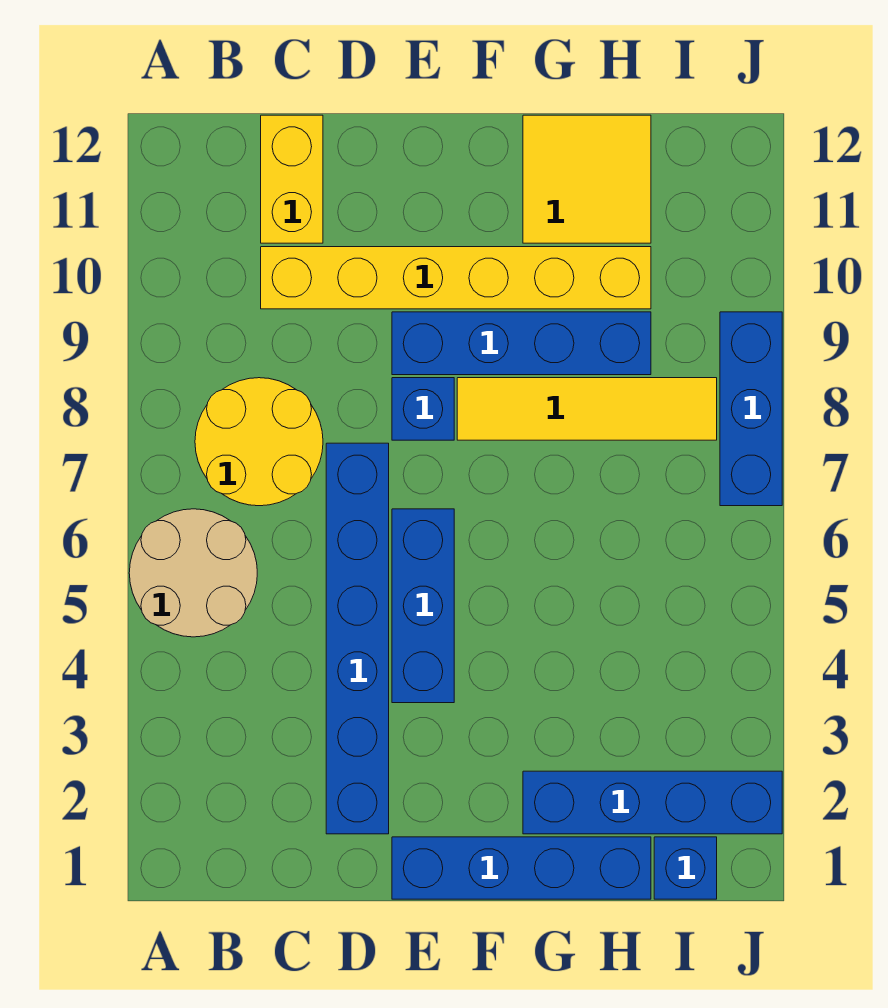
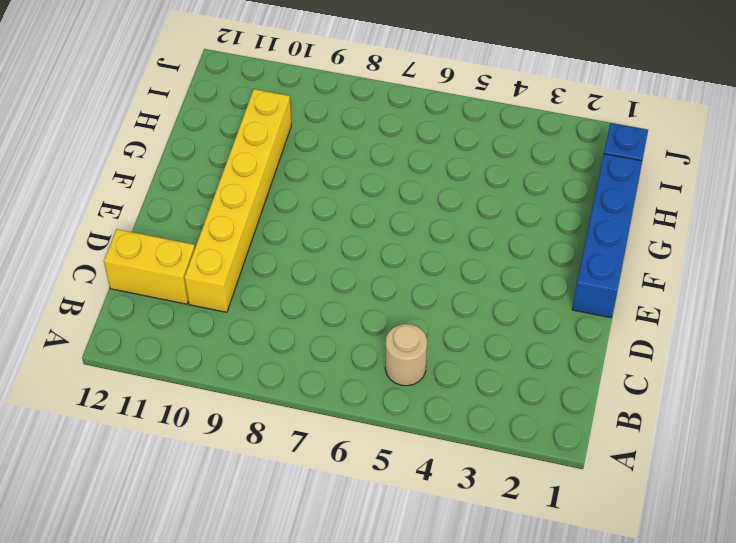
tan round brick B5 level 1 -> tan round brick A5:B6 level 1
none -> yellow round brick B7:C8 level 1
none -> blue brick D2:D7 level 1
none -> blue brick E4:E6 level 1

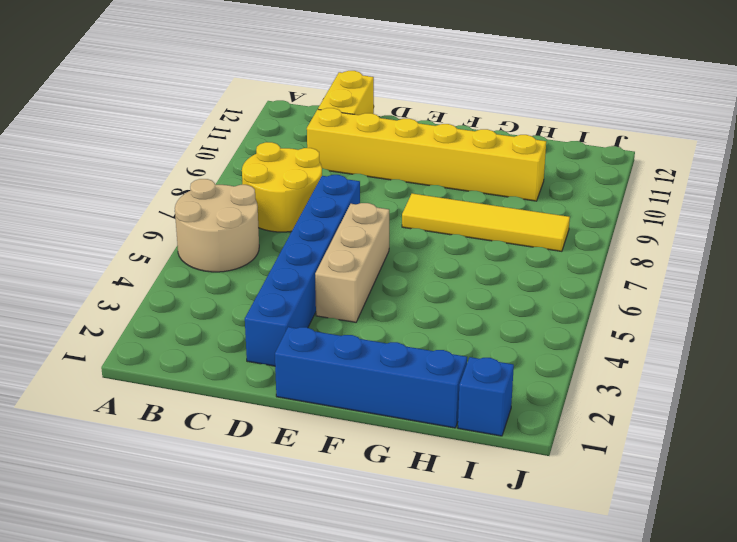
tan brick E4:E6 level 1 -> blue brick E4:E6 level 1
none -> blue brick E8 level 1
none -> blue brick E9:H9 level 1
none -> blue brick G2:J2 level 1

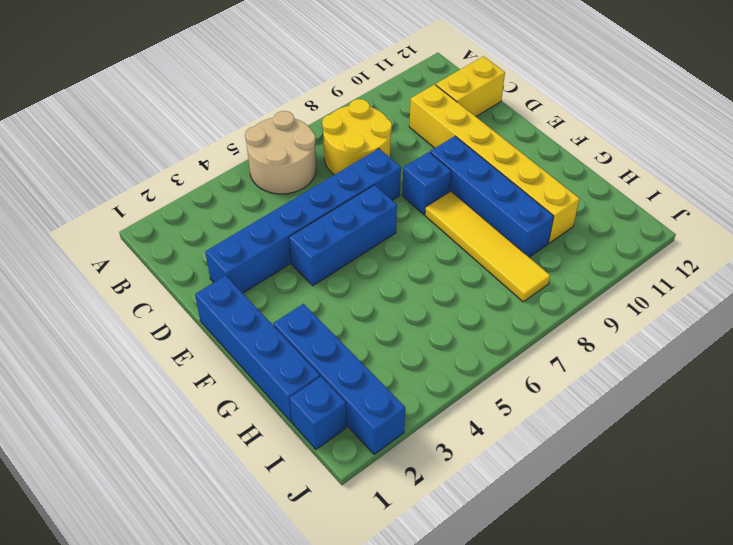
none -> yellow tile G11:H12 level 1
none -> blue brick J7:J9 level 1

